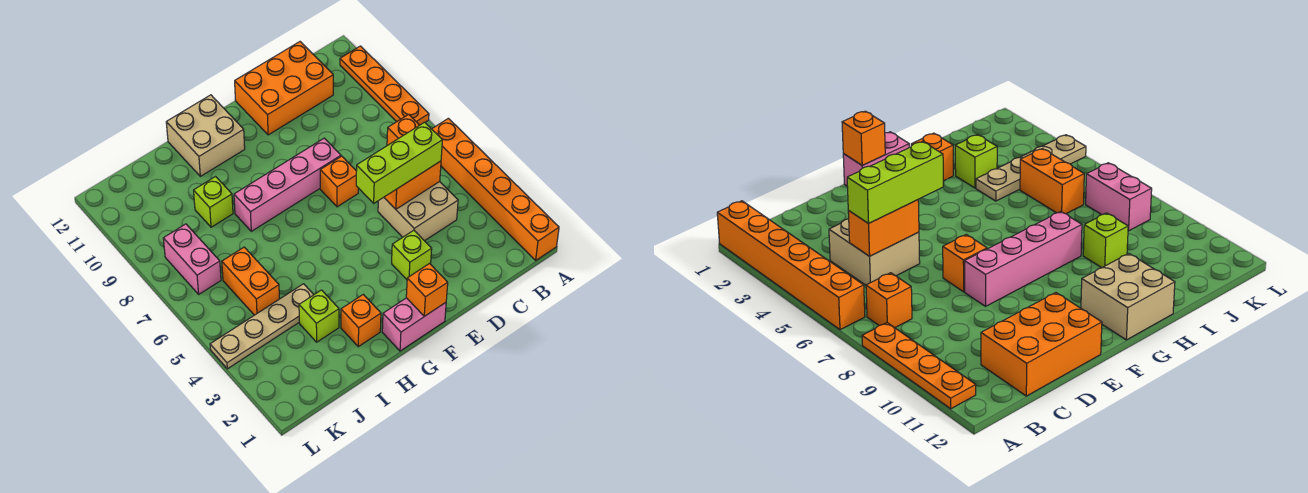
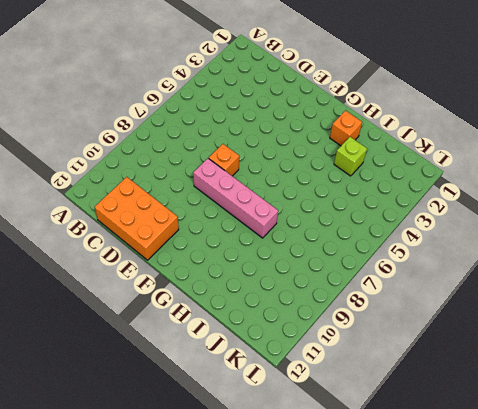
none -> orange brick A1:A6 level 1
none -> orange plate A8:A11 level 1
none -> orange brick B7 level 1

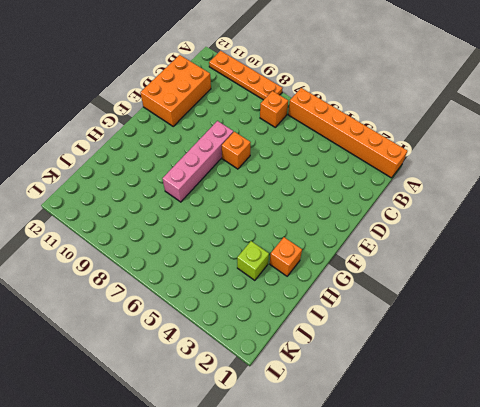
none -> tan brick C4:D5 level 1
none -> lime brick E3 level 1
none -> pink brick F1:G1 level 1

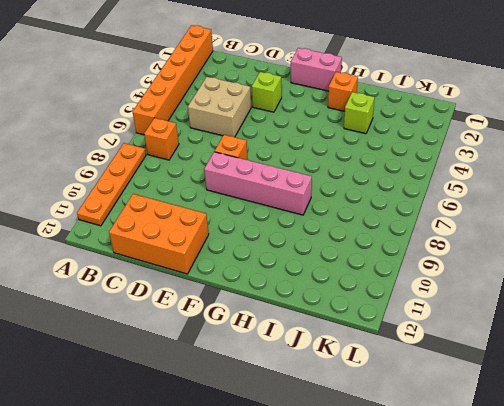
none -> tan brick G11:H12 level 1
none -> tan plate I4:L4 level 1
none -> lime brick I9 level 1

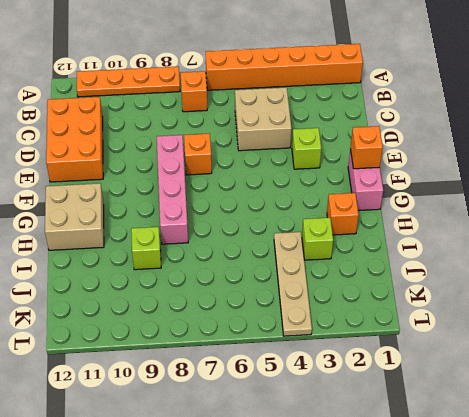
none -> orange brick J5:J6 level 1
none -> pink brick K7:K8 level 1
none -> orange brick C5:D5 level 2

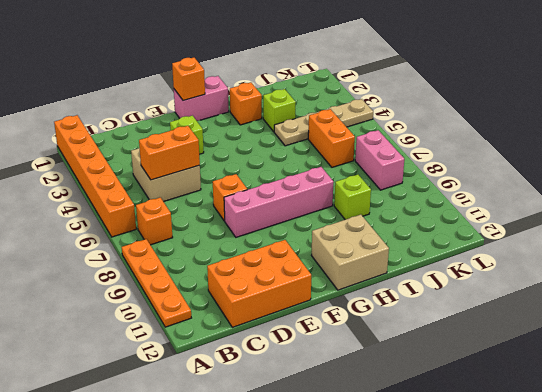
none -> lime brick C5:E5 level 3

